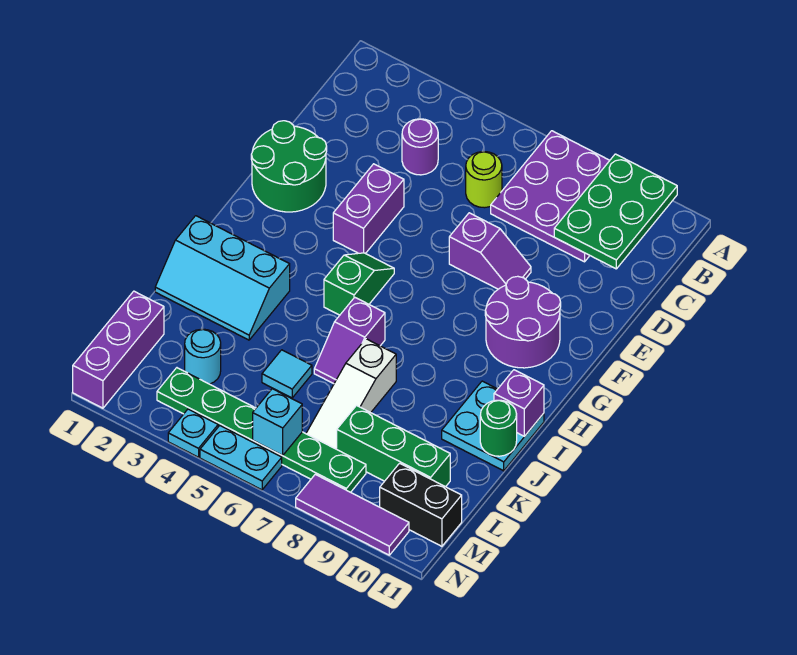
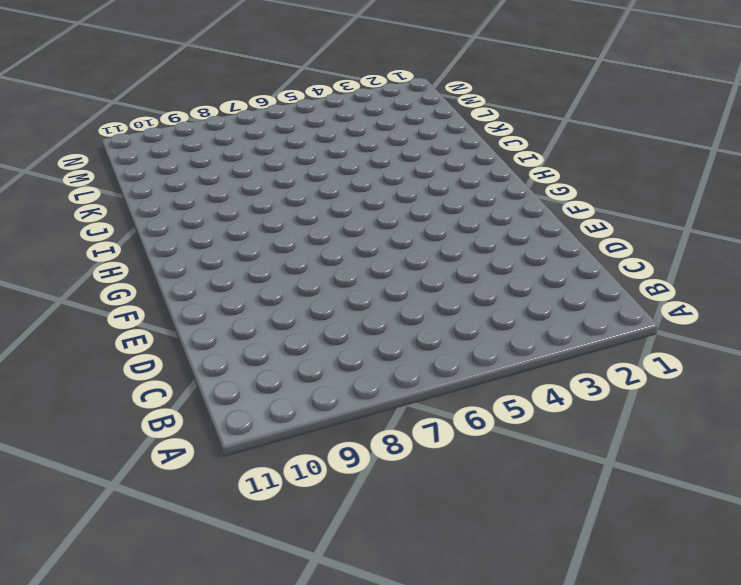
none -> purple plate A7:C9 level 1
none -> purple round brick C4 level 1
none -> lime round brick C6 level 1

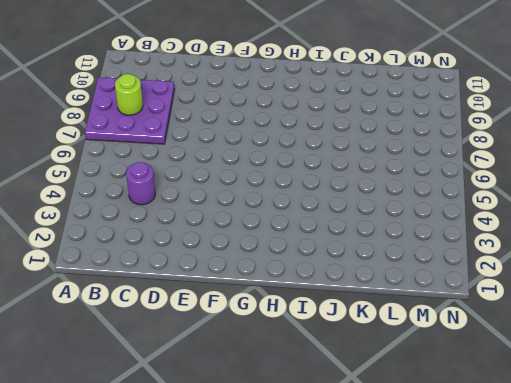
lime round brick B8 level 2 -> lime round brick C6 level 1
none -> green round brick E1:F2 level 1
none -> purple brick E4:F4 level 1
none -> purple slope E7:E8 level 1 top 7

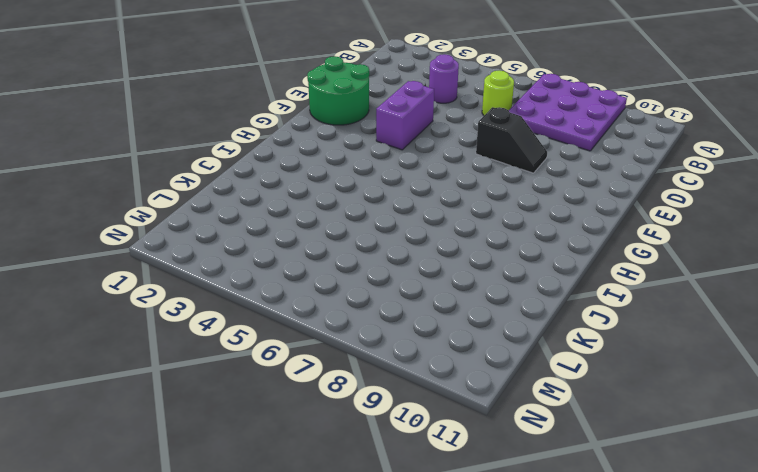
black slope E7:E8 level 1 top 7 -> purple slope E7:E8 level 1 top 7
none -> purple round brick F9:G10 level 1
none -> green slope G5:H5 level 1 top H
none -> cyan slope I1:J3 level 1 top I

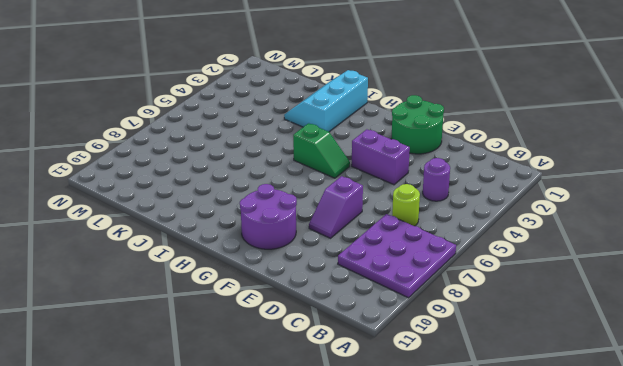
none -> purple slope I6:J6 level 1 top I
none -> cyan plate I10:J11 level 1
none -> white slope J7:L7 level 1 top J

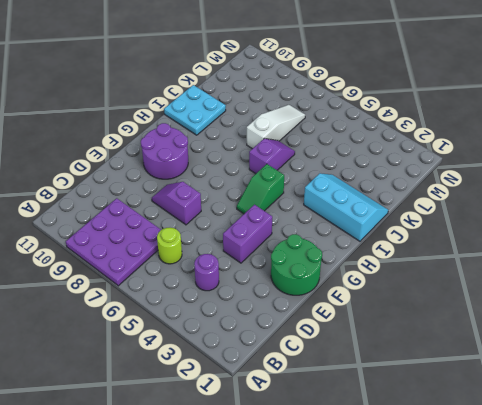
none -> cyan tile K5 level 1
none -> purple brick L1:N1 level 1
none -> cyan round brick L3 level 1

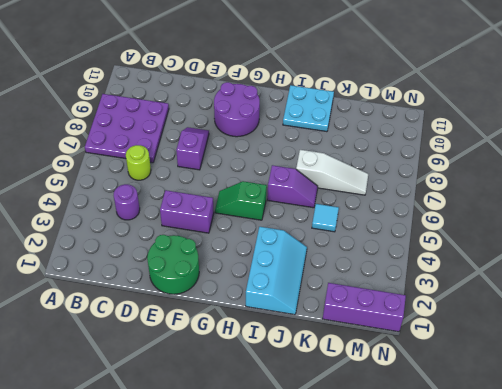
none -> cyan round brick L3 level 1
none -> green brick L8:L10 level 1
none -> green plate M3:M8 level 1

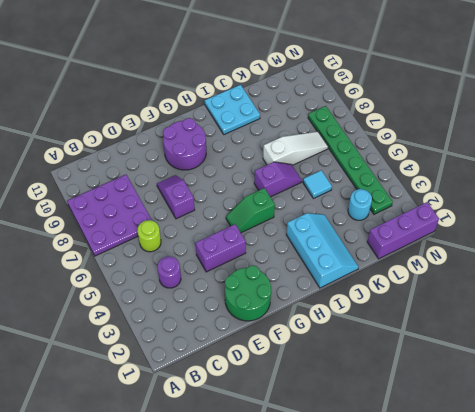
none -> green brick L8:L10 level 1
none -> black brick M10:M11 level 1
none -> cyan plate N4 level 1

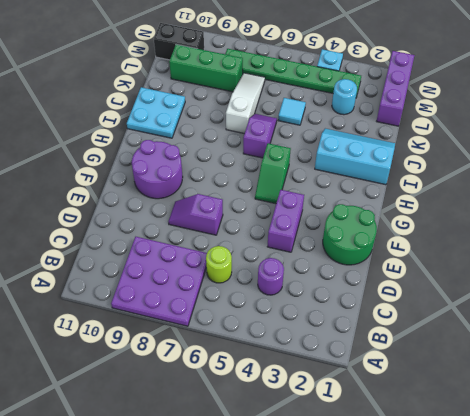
none -> cyan plate N5:N6 level 1
none -> purple tile N8:N10 level 1
none -> green plate A9:C10 level 2

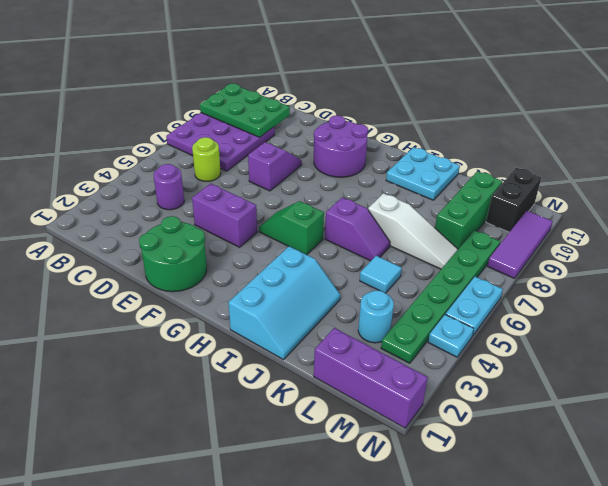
none -> purple brick I11 level 2
none -> green round brick J11 level 2
none -> cyan brick M6 level 2

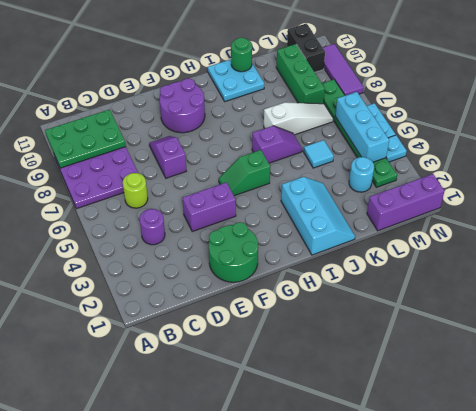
cyan brick M4:M6 level 2 -> cyan brick M6 level 2
none -> purple brick I11 level 2

